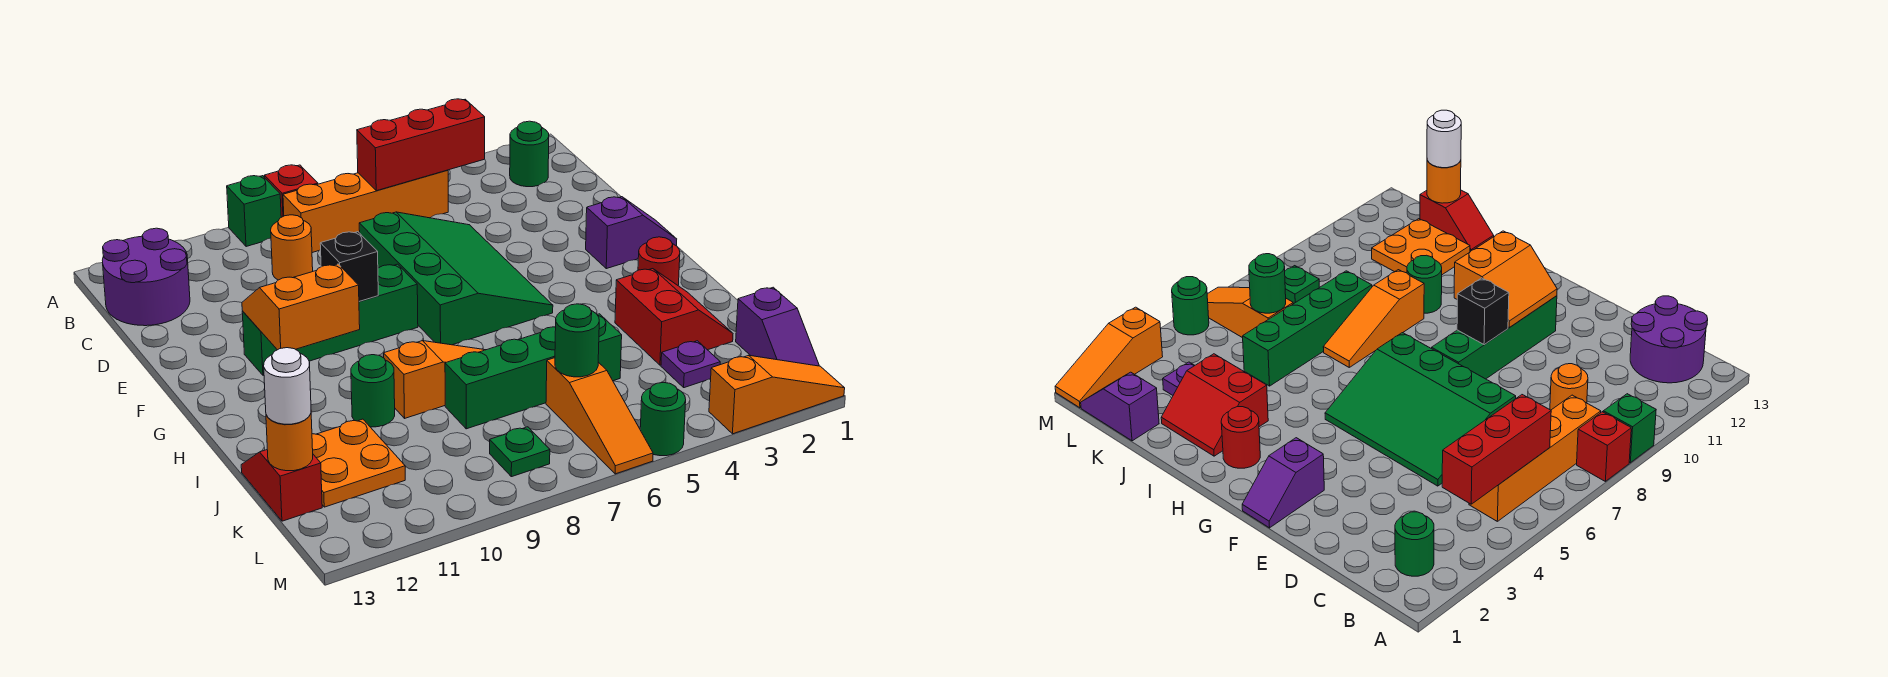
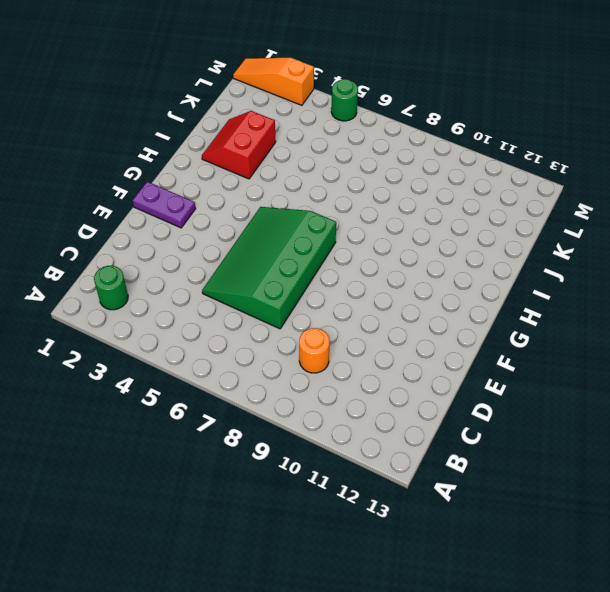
purple plate F1:F2 level 1 -> purple slope F1:F2 level 1 top 2
none -> red brick A8 level 1
none -> green brick A9 level 1
none -> orange brick B5:B8 level 1

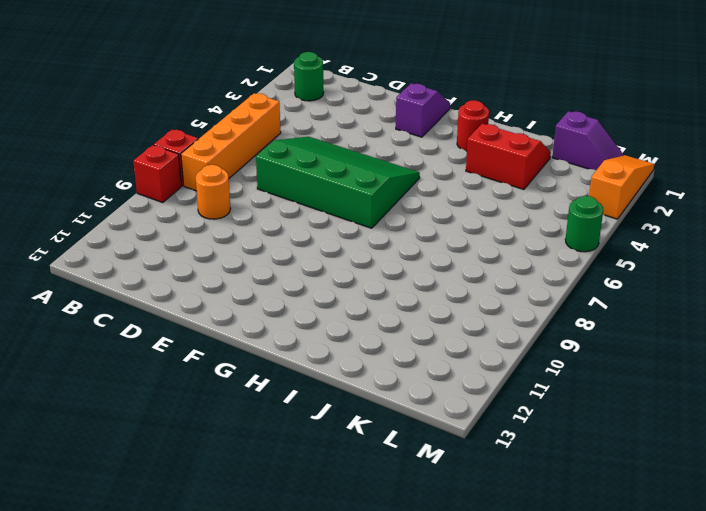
red brick A9 level 1 -> green brick A9 level 1
none -> purple round brick B12:C13 level 1
none -> green brick F8:F11 level 1
none -> orange slope I7:I9 level 1 top 9

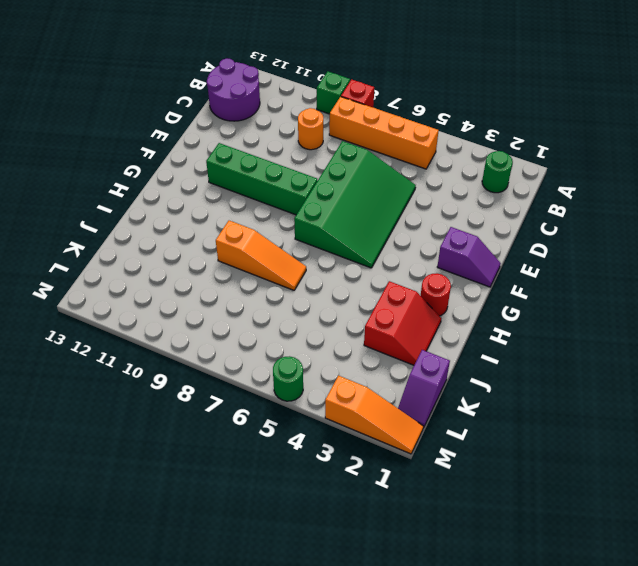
none -> green round brick I10 level 1
none -> green brick J5:J8 level 1
none -> orange plate J11:K12 level 1

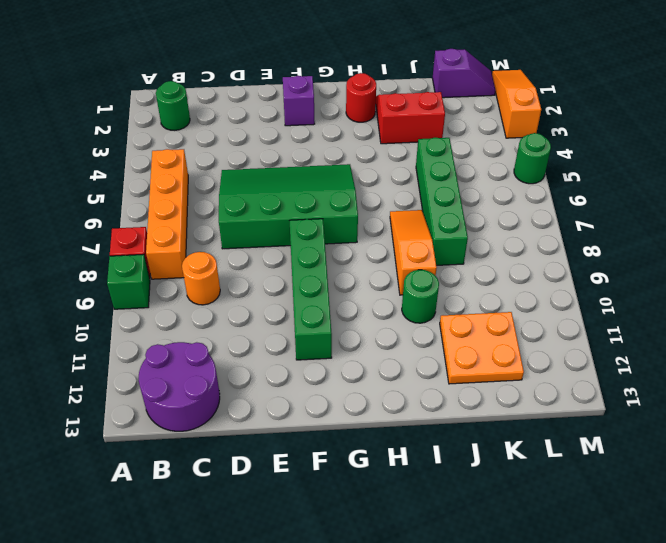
none -> red slope J13:K13 level 1 top K
none -> purple plate K3 level 1
none -> orange slope K6:M6 level 1 top K

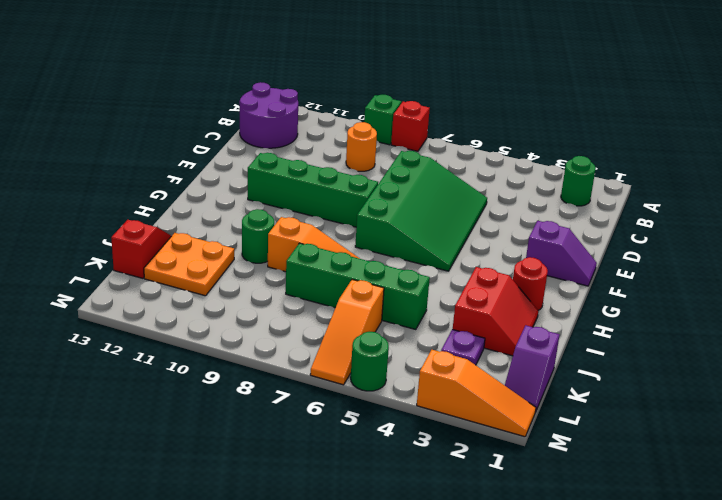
none -> orange brick B5:B8 level 1
none -> green plate L8 level 1
none -> red brick B4:B6 level 2

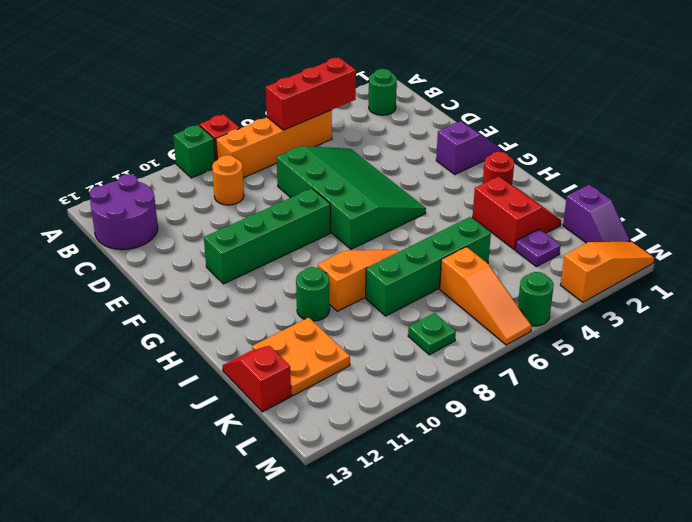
none -> black brick F9 level 2
none -> orange slope F10:G11 level 2 top G
none -> green round brick K6 level 2

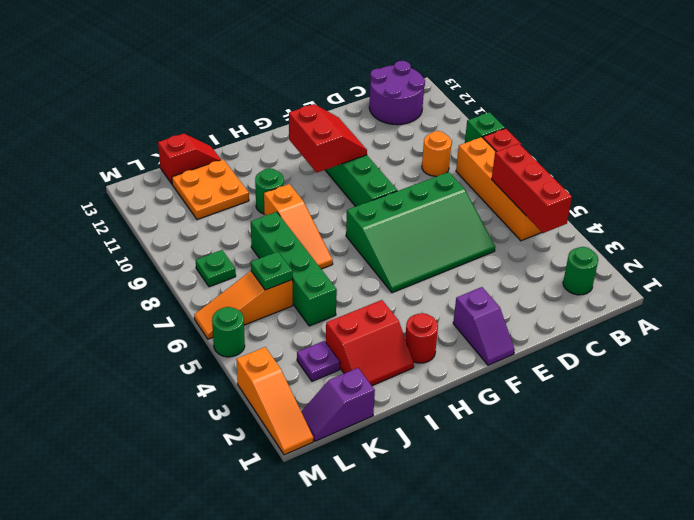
red slope F10:G11 level 2 top G -> orange slope F10:G11 level 2 top G
green plate K6 level 2 -> green round brick K6 level 2
none -> black brick F9 level 2
none -> orange round brick K13 level 2
none -> white round brick K13 level 3

